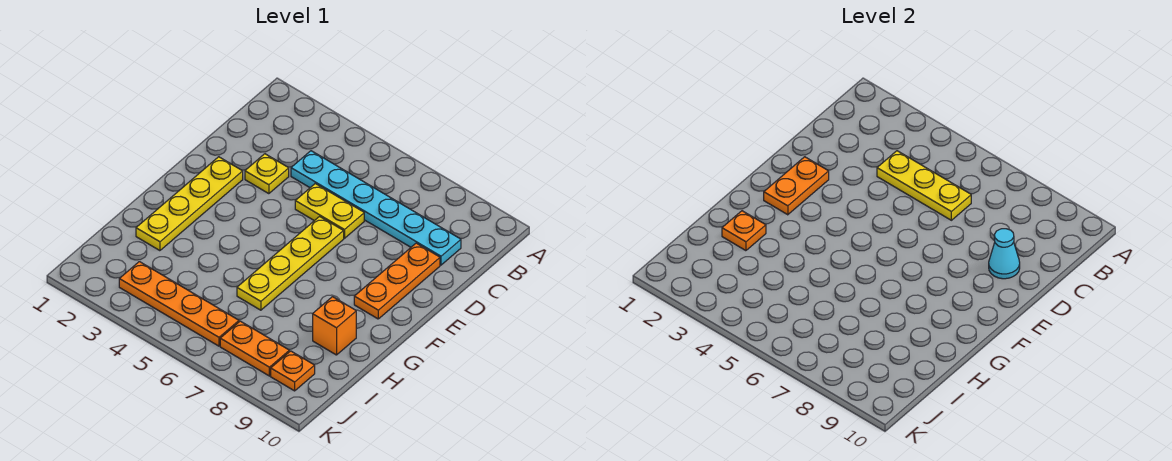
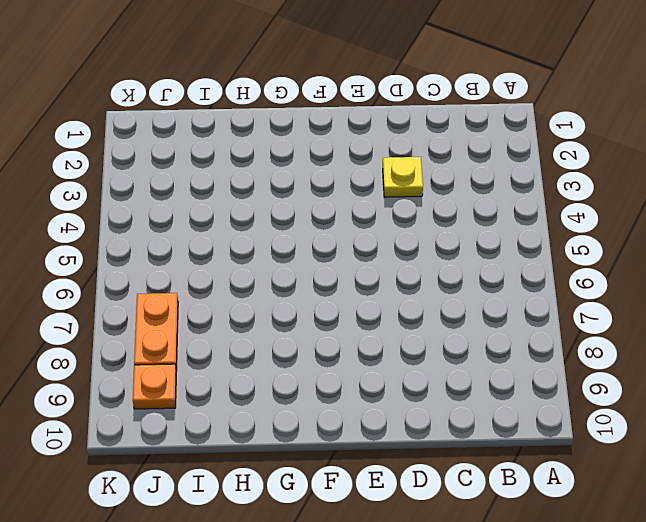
none -> cyan plate C4:C9 level 1
none -> yellow plate D5:D6 level 1
none -> orange plate D9:F9 level 1

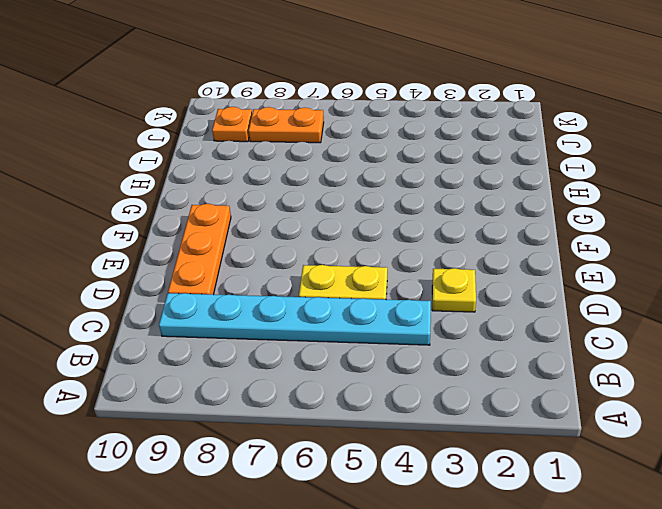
none -> yellow plate E2:H2 level 1
none -> yellow plate E6:H6 level 1
none -> orange brick H9 level 1

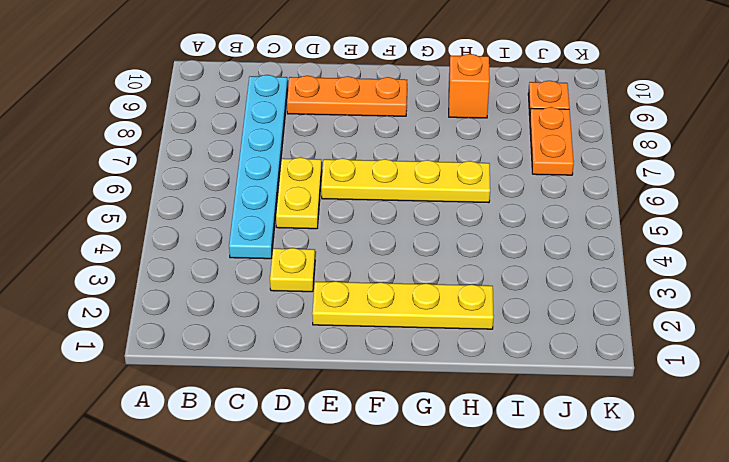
none -> orange plate J3:J6 level 1
none -> yellow plate C4:C6 level 2
none -> cyan cone D9 level 2

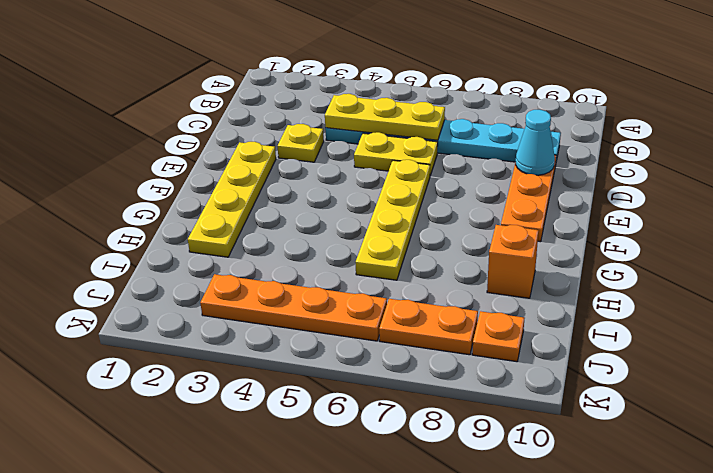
none -> orange plate E2:F2 level 2
none -> orange plate H2 level 2

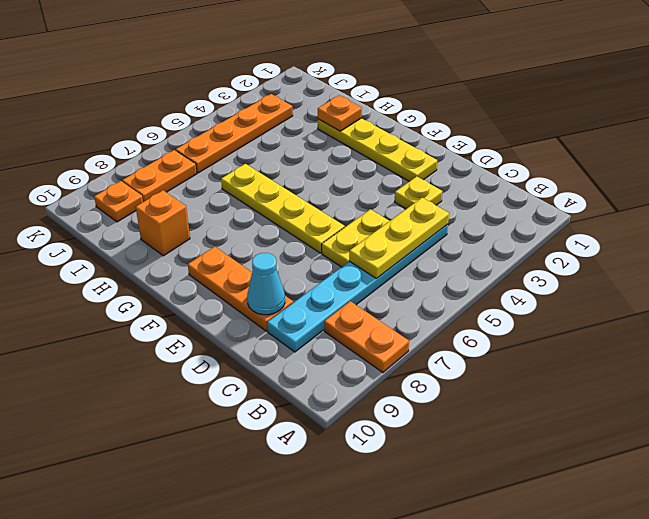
orange plate A8:B8 level 1 -> orange plate E2:F2 level 2

